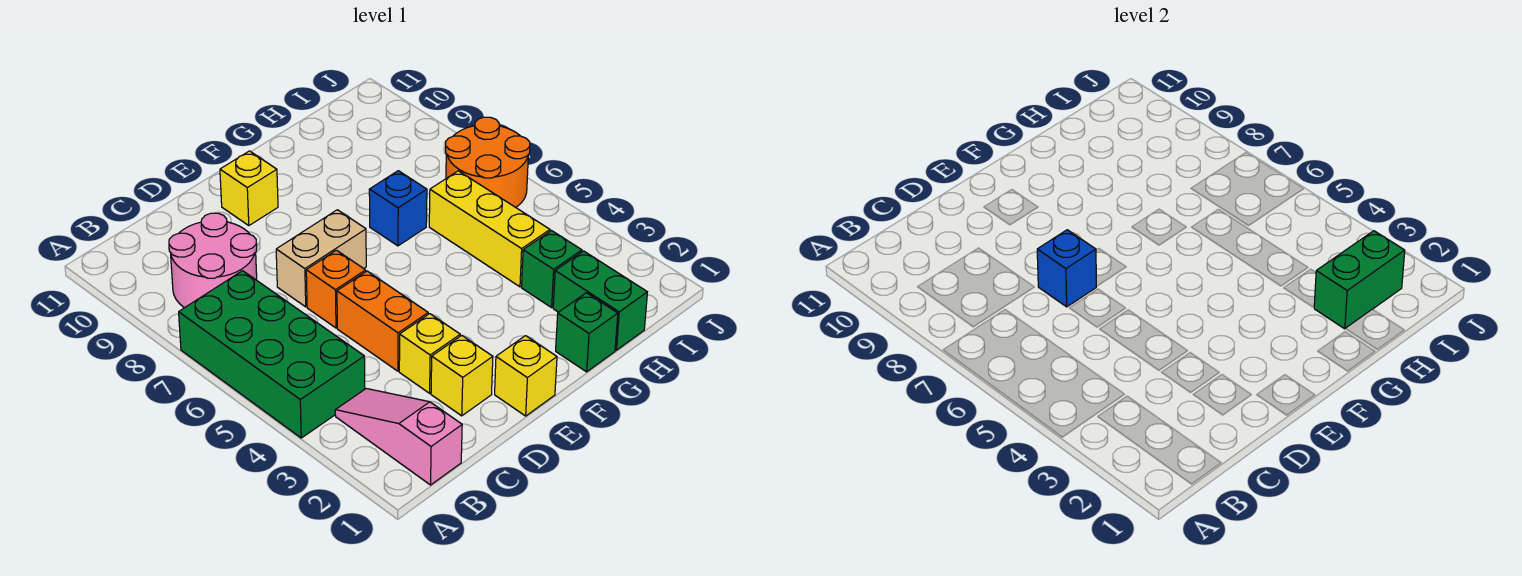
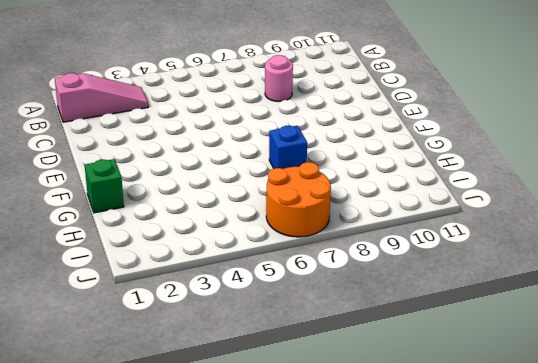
pink round brick C8 level 1 -> pink round brick B8:C9 level 1
none -> green brick A4:B7 level 1
none -> yellow brick D2 level 1
none -> yellow brick D3 level 1

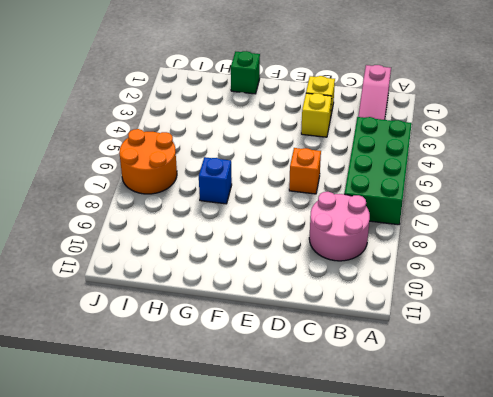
none -> orange brick D4:D5 level 1
none -> tan brick D7:E7 level 1
none -> yellow brick E1 level 1

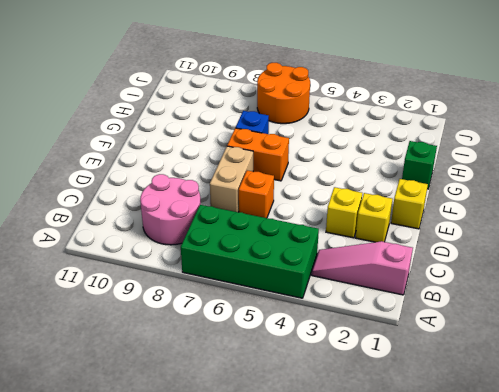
orange brick F6:F7 level 1 -> orange brick D4:D5 level 1
none -> yellow brick E10 level 1
none -> green brick H1:H2 level 1
none -> green brick H3 level 1

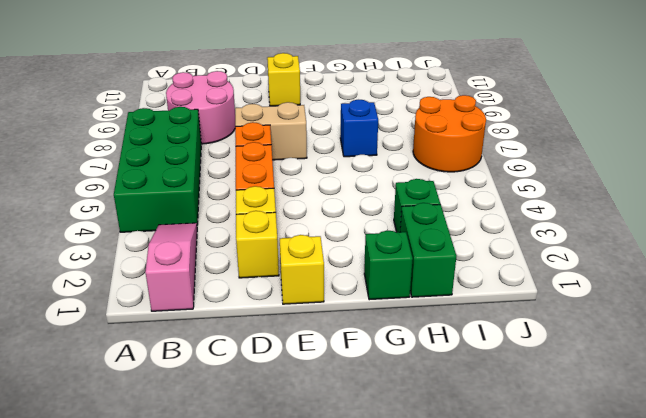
none -> yellow brick H4:H6 level 1
none -> blue brick D7 level 2
none -> green brick H2:I2 level 2

